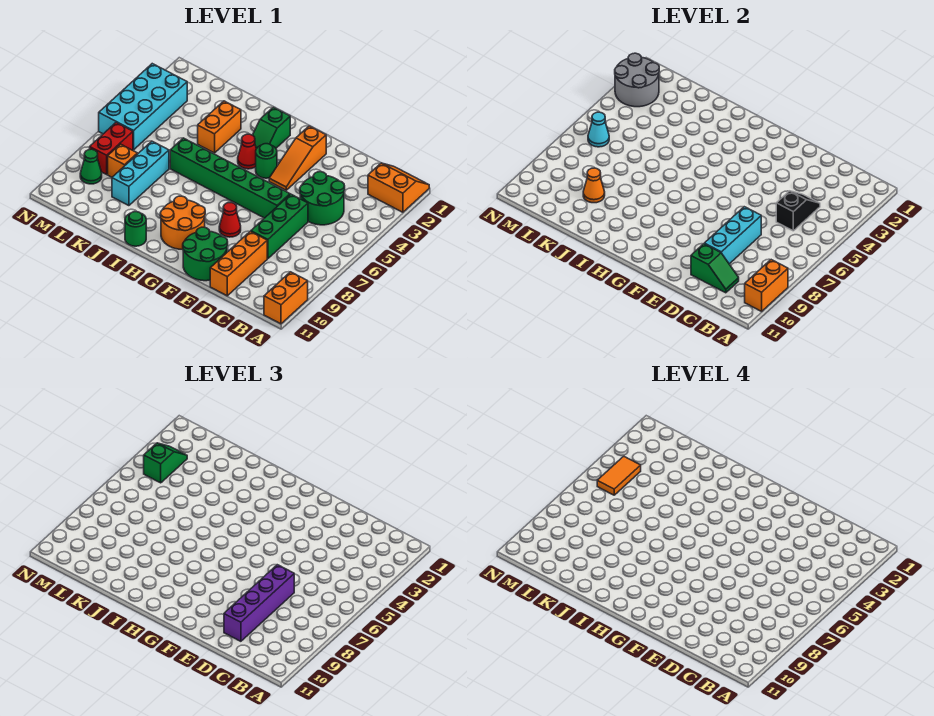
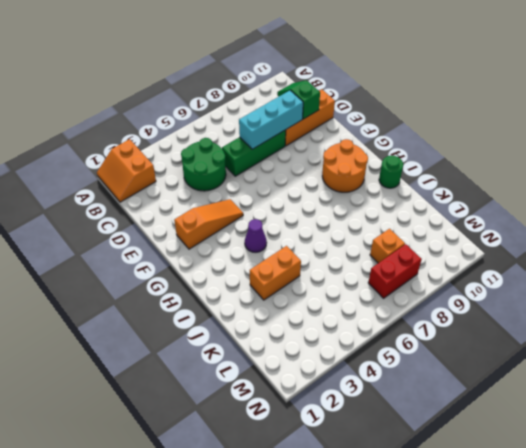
purple cone H4 level 1 -> red cone H4 level 1
none -> orange brick A10:A11 level 1
none -> green brick E6:J6 level 1
none -> green round brick E10:F11 level 1
none -> red cone F8 level 1

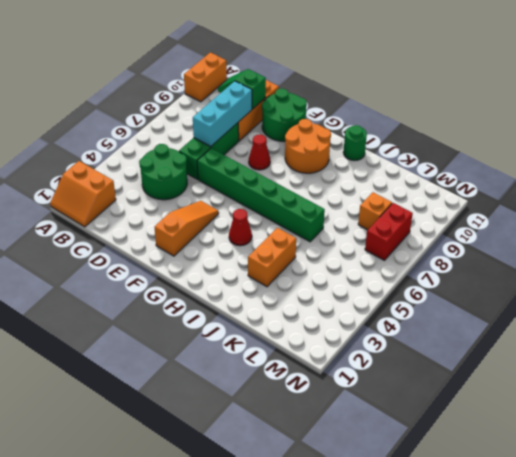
none -> green round brick G4 level 1
none -> green slope H2:H3 level 1 top 2
none -> cyan brick K7:K9 level 1
none -> cyan brick M3:N6 level 1

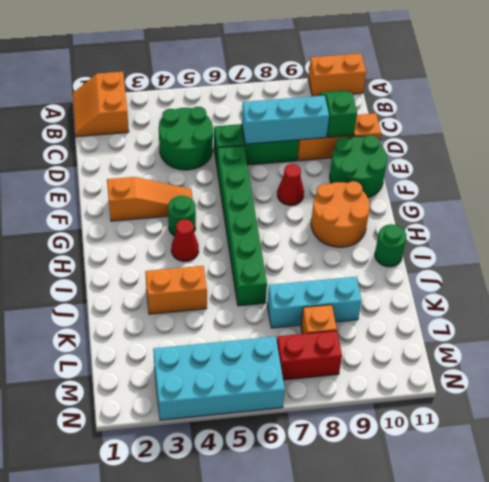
none -> green slope H2:H3 level 1 top 2
none -> green cone M9 level 1
none -> orange brick A9:A10 level 2
none -> black slope C4:C5 level 2 top 5

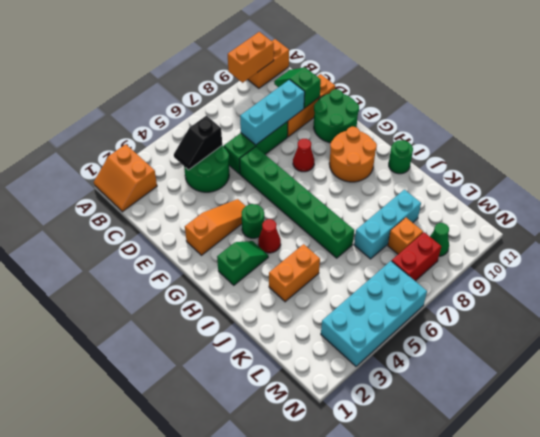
none -> orange cone K9 level 2
none -> grey round brick M2:N3 level 2
none -> cyan cone M6 level 2
none -> purple brick D7:D10 level 3

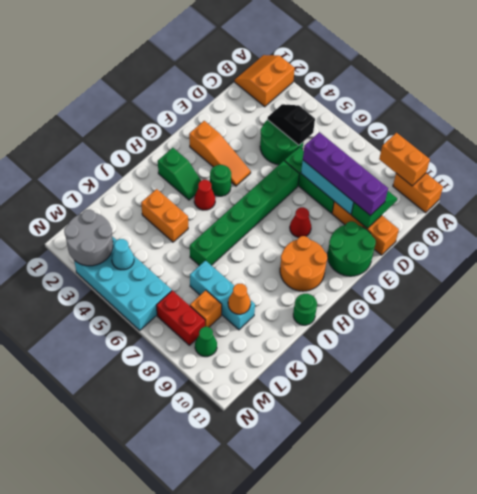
cyan cone M4 level 2 -> cyan cone M6 level 2
none -> green slope M3:M4 level 3 top 4
none -> orange tile M4:M5 level 4

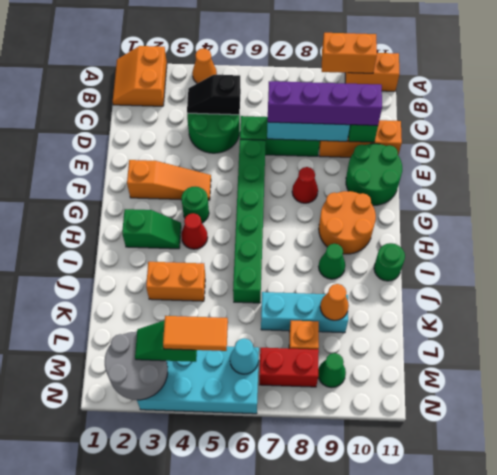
orange cone A4 level 1 -> none
green cone I9 level 1 -> none

